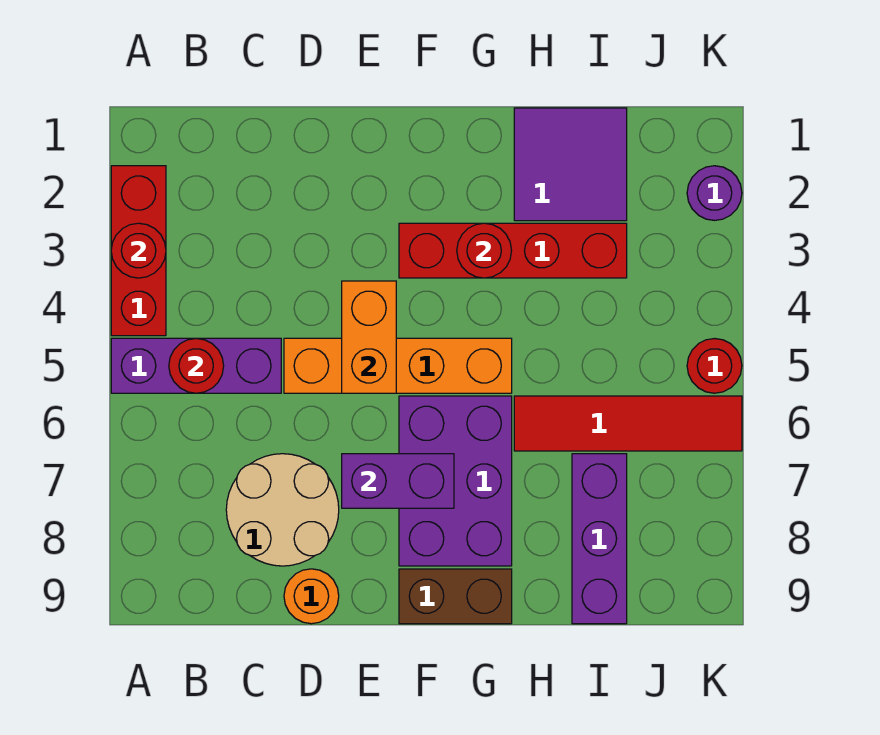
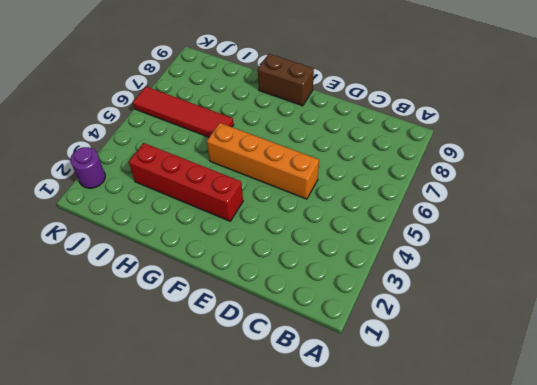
none -> red brick A2:A4 level 1
none -> purple brick A5:C5 level 1
none -> tan round brick C7:D8 level 1

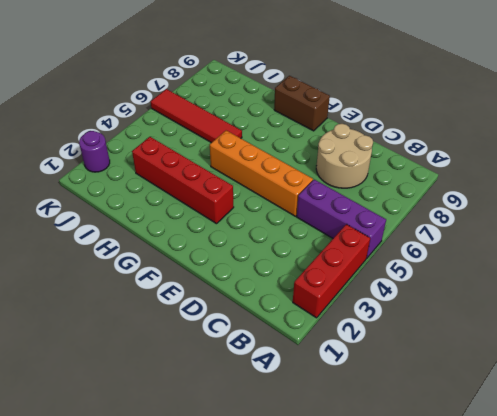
none -> orange round brick D9 level 1
none -> purple brick F6:G8 level 1
none -> purple tile H1:I2 level 1

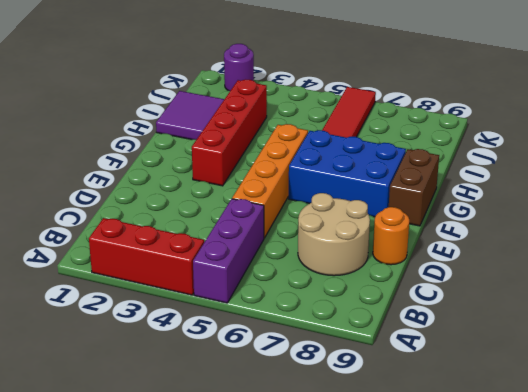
blue brick F6:G8 level 1 -> purple brick F6:G8 level 1
none -> purple brick I7:I9 level 1
none -> red round brick K5 level 1
none -> red round brick A3 level 2

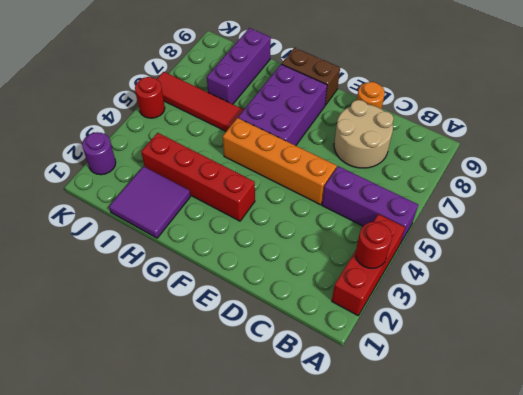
none -> red round brick B5 level 2
none -> orange brick E4:E5 level 2
none -> purple brick E7:F7 level 2

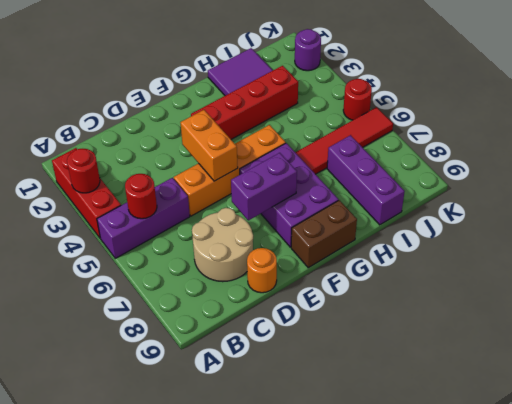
none -> red round brick G3 level 2

